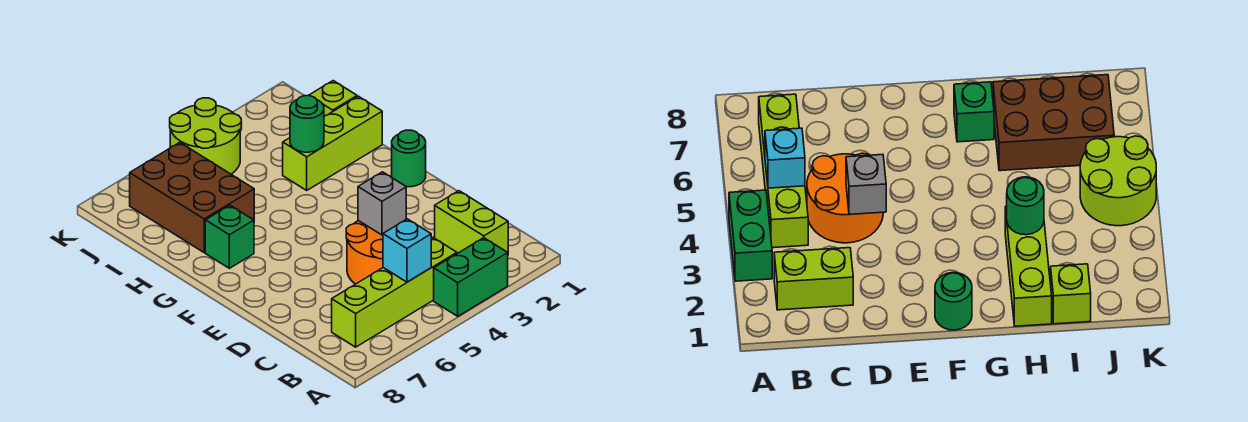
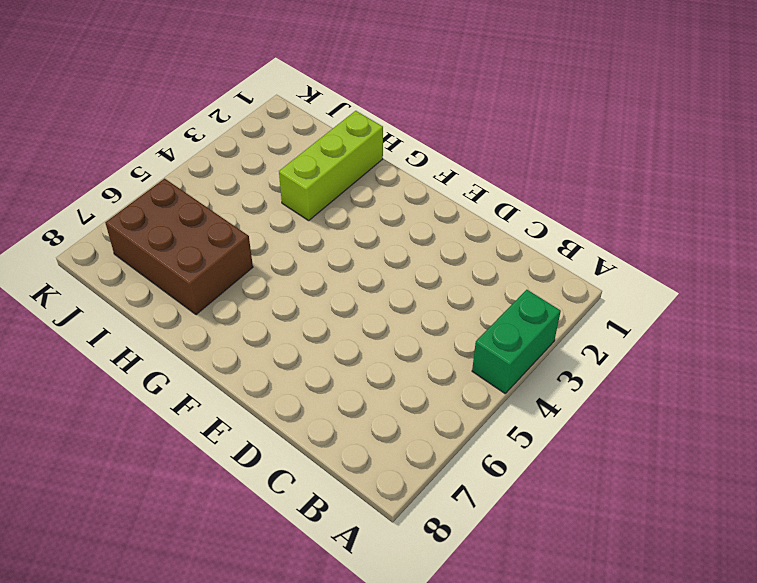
none -> lime brick B2:C2 level 1
none -> lime brick B4:B7 level 1
none -> orange round brick C4:D5 level 1

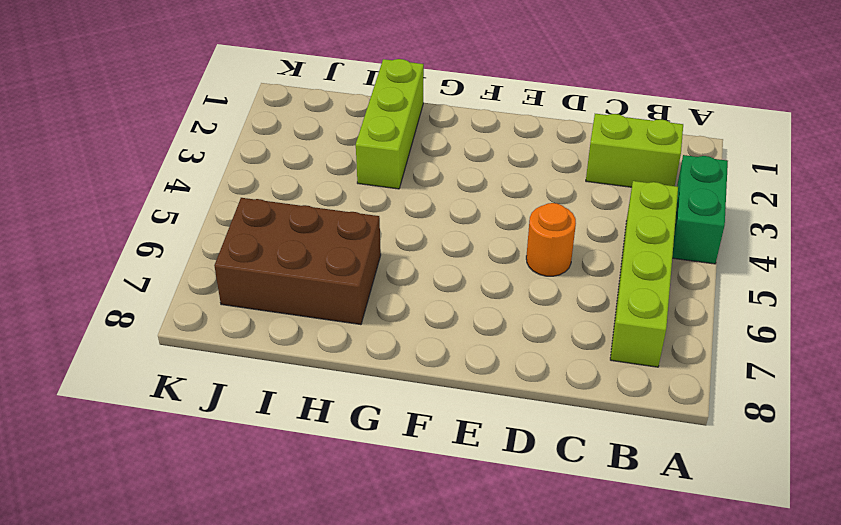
orange round brick D5 level 1 -> orange round brick C4:D5 level 1
none -> green round brick F1 level 1
none -> green brick G7 level 1
none -> lime brick I1 level 1

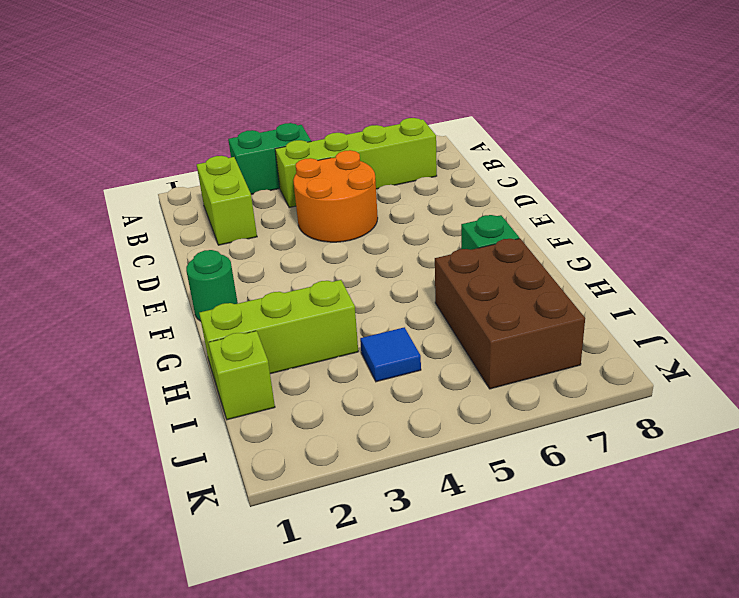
blue tile I4 level 1 -> none
none -> lime round brick J4:K5 level 1
none -> cyan brick B5 level 2
none -> grey brick D4 level 2

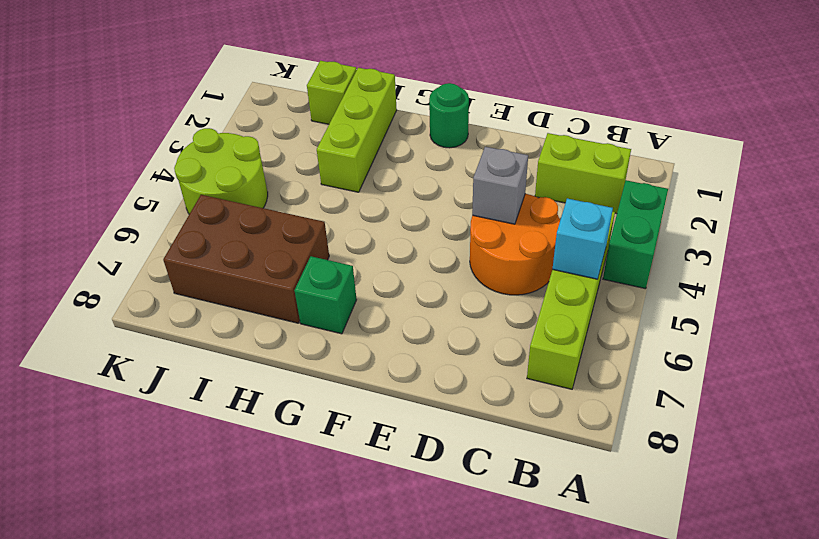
none -> green round brick H3 level 2

